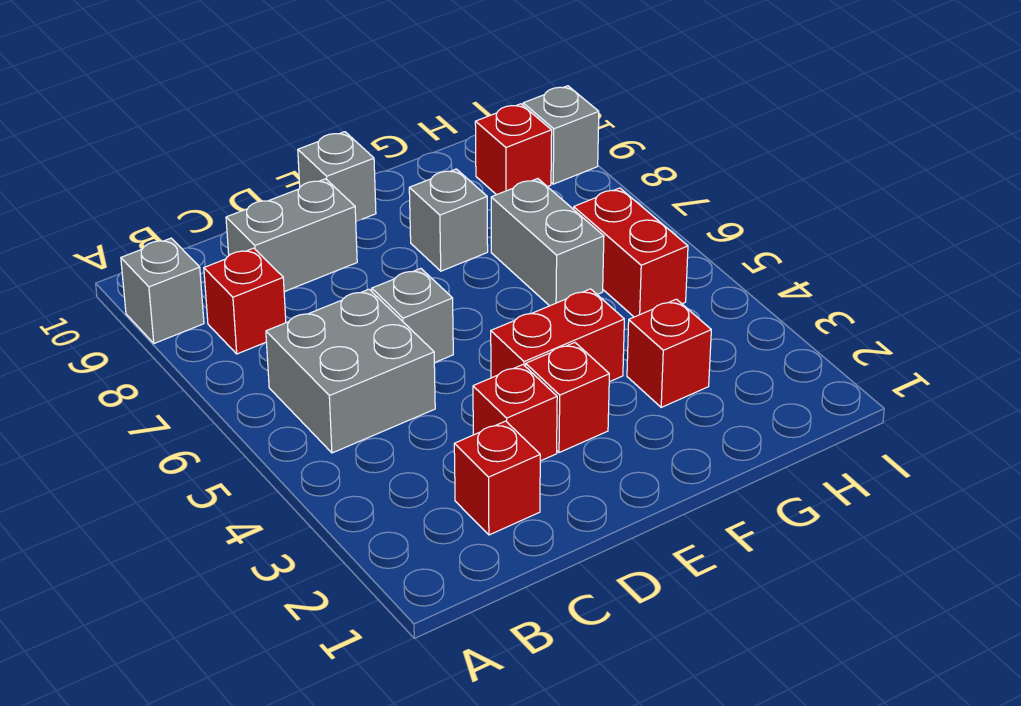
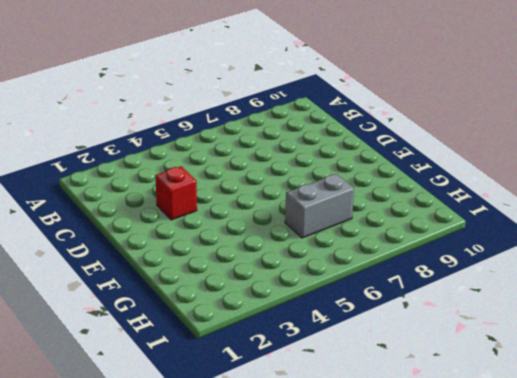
none -> grey brick A9 level 1
none -> grey brick B5:C6 level 1
none -> red brick B8 level 1

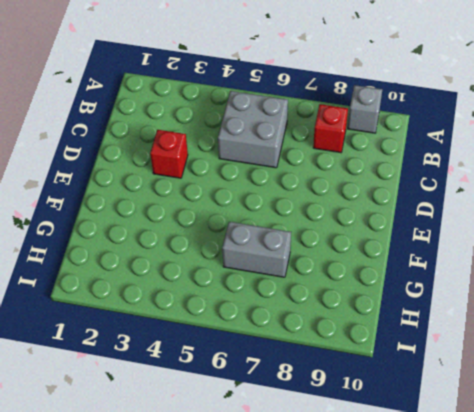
none -> red brick C2 level 1
none -> grey brick C9:D9 level 1
none -> grey brick D6 level 1

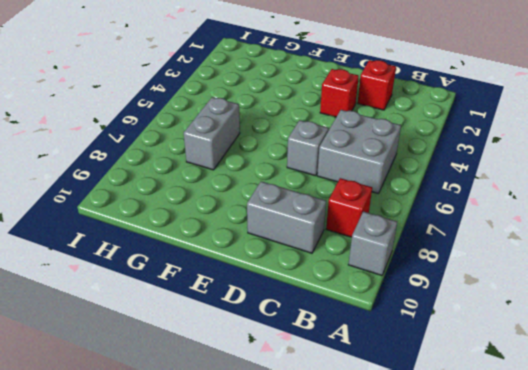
none -> red brick E3 level 1
none -> red brick E4:F4 level 1
none -> grey brick E10 level 1

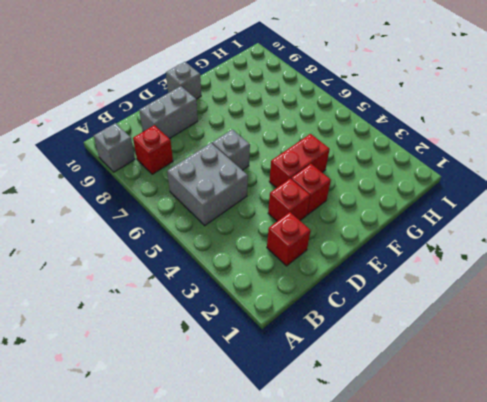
none -> grey brick F8 level 1
none -> red brick G3 level 1
none -> grey brick G6:G7 level 1

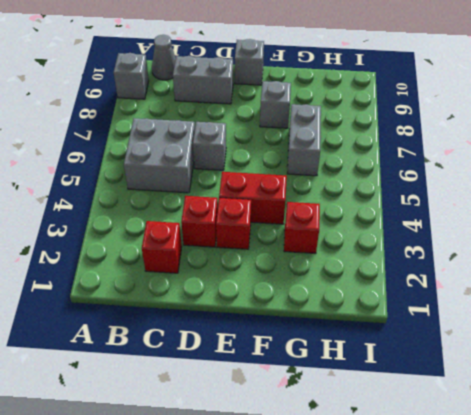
grey cone B10 level 1 -> none
none -> red brick B8 level 1
none -> red brick H5:H6 level 1
none -> red brick H9 level 1

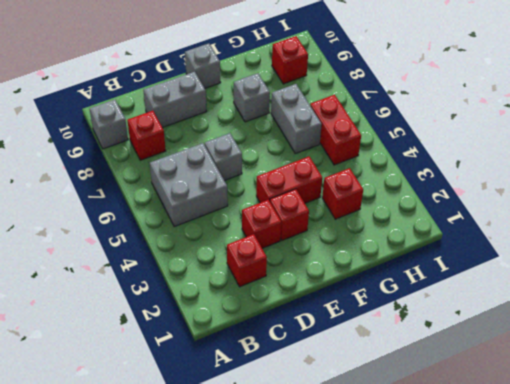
none -> grey brick I9 level 1

